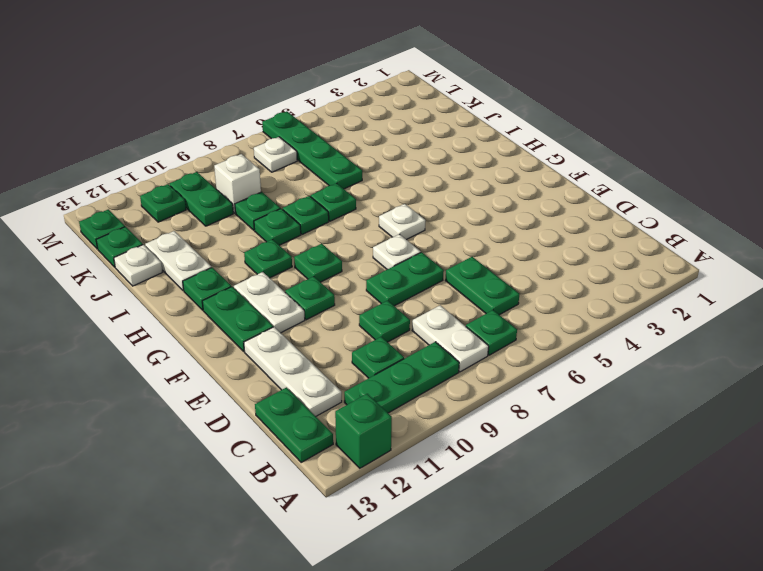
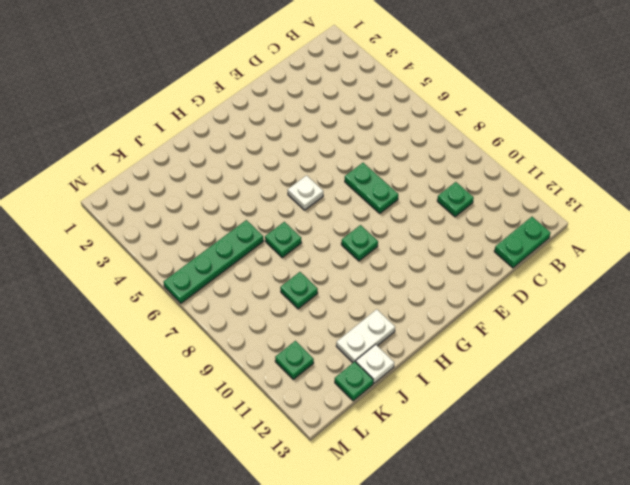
none -> green brick A12 level 1
none -> green plate B7 level 1
none -> white plate B8:C8 level 1
none -> green plate B9:B11 level 1

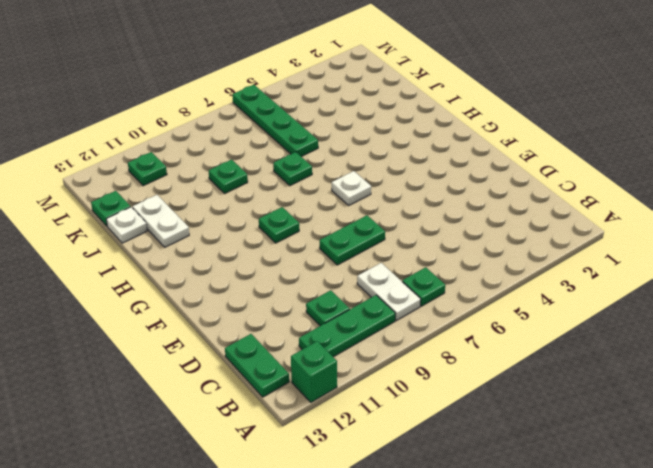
none -> green plate C6:D6 level 1
none -> white plate C12:E12 level 1
none -> green plate D9 level 1
none -> white plate F7 level 1

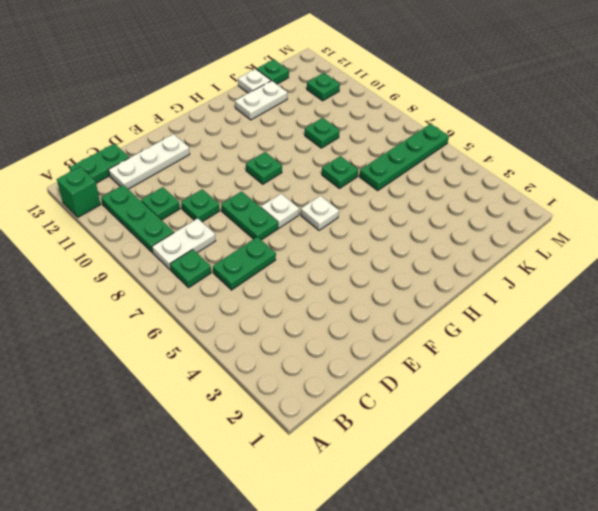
none -> green plate F10 level 1
none -> white plate F11:G11 level 1
none -> green plate F12:G12 level 1
none -> green plate H10 level 1

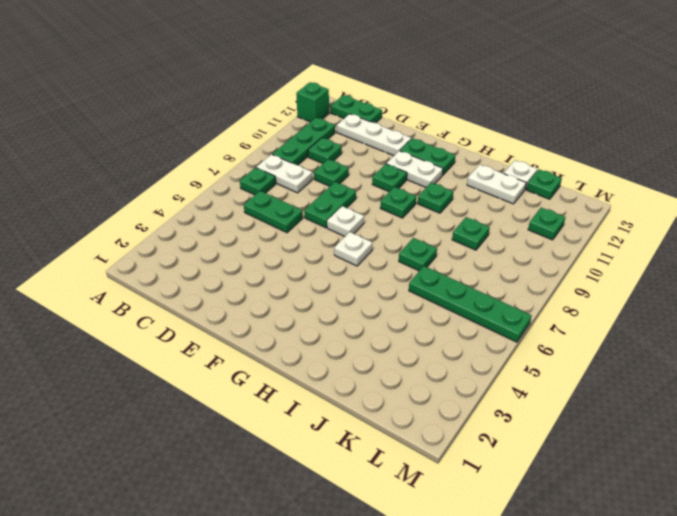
none -> green plate H12 level 1
none -> green plate I8 level 1
none -> green plate I9 level 1
none -> white brick K9 level 1

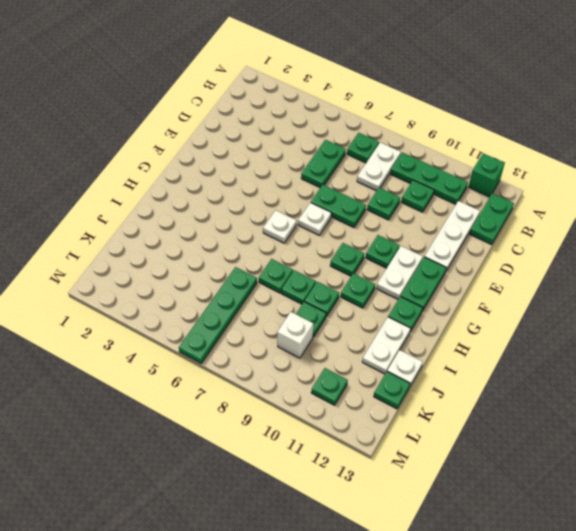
none -> green plate K10:L10 level 1
none -> white plate L7 level 1
none -> green plate L13 level 1

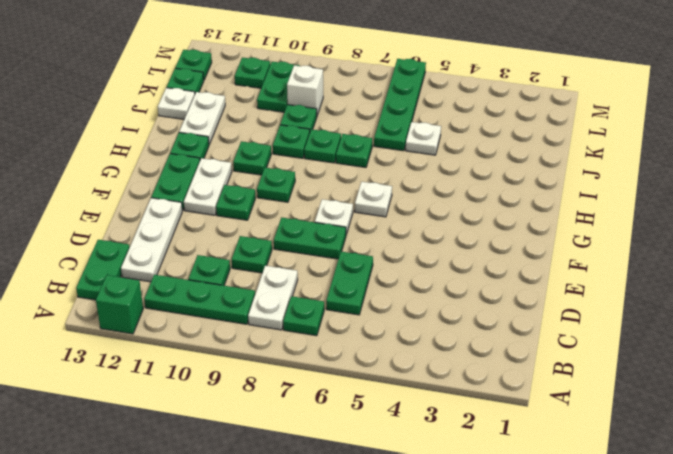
white plate J5 level 1 -> white plate L7 level 1

